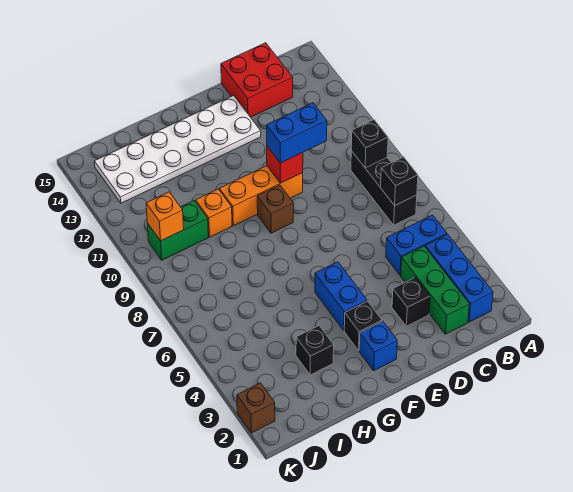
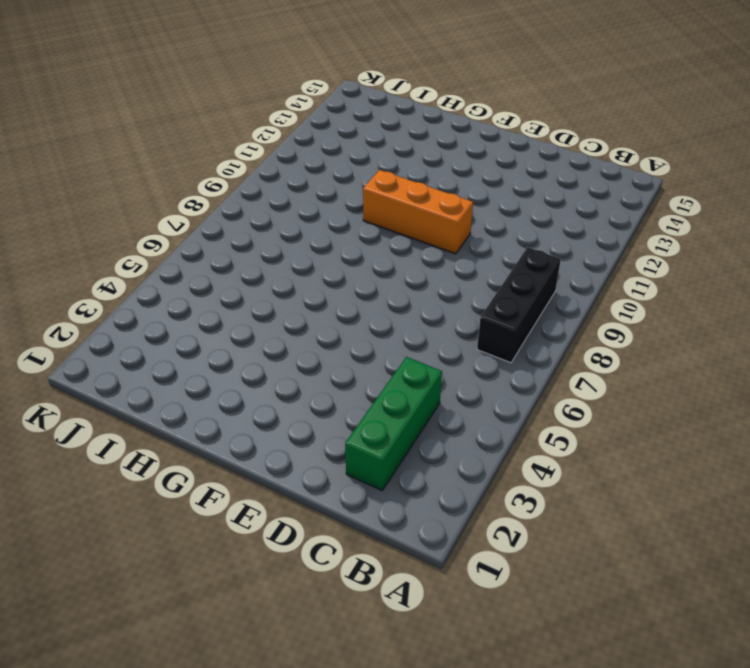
none -> blue brick B2:B4 level 1
none -> blue brick B5:C5 level 1
none -> red brick C14:D15 level 1

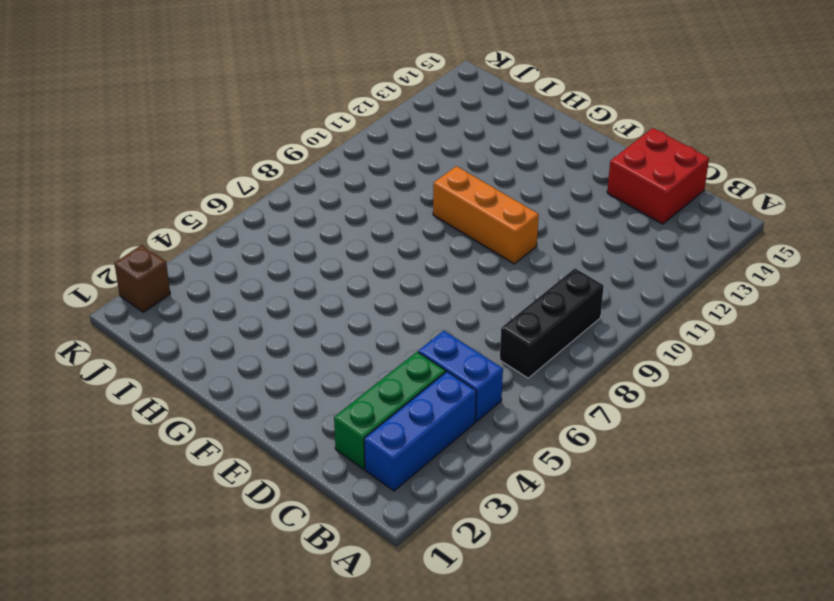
none -> black brick D3 level 1
none -> white plate E13:J14 level 1
none -> blue brick F2 level 1

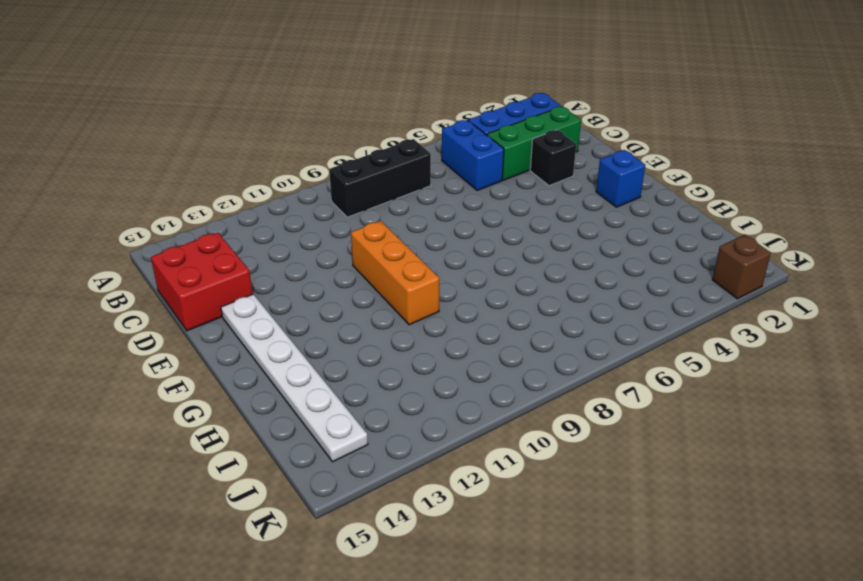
white plate E14:J14 level 1 -> white plate E13:J14 level 1
none -> black brick F3 level 1
none -> blue brick F4:F5 level 1
none -> brown brick F9 level 1

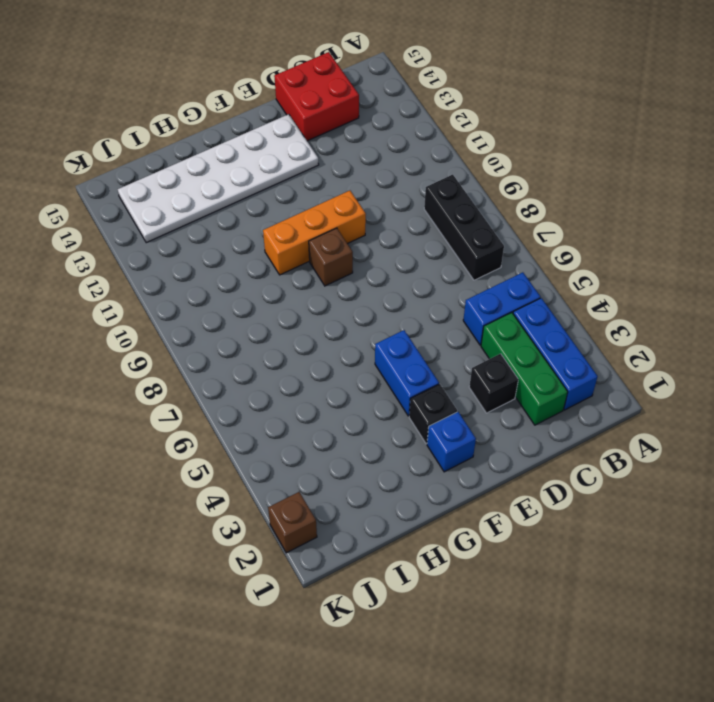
none -> black brick H3 level 1
none -> orange brick H10 level 1
none -> green brick I10:J10 level 1

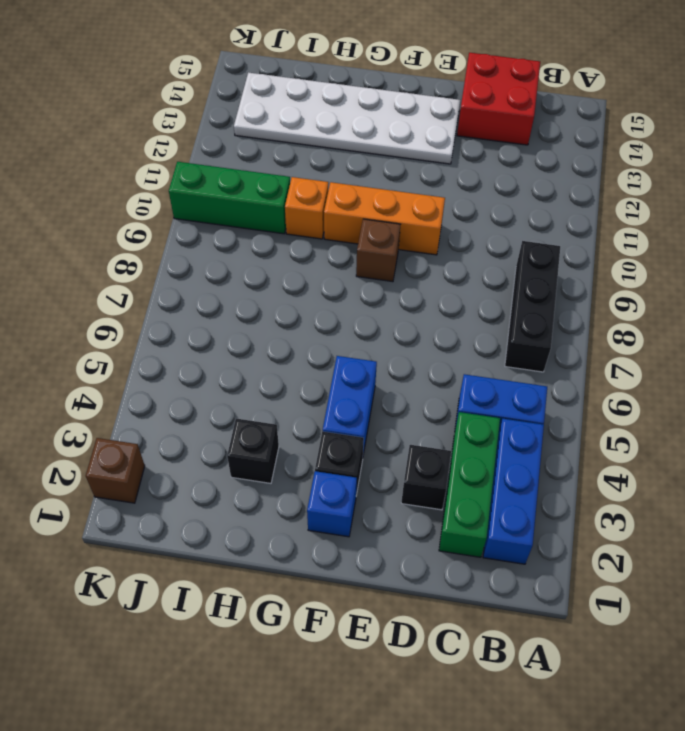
green brick I10:K10 level 1 -> green brick I10:J10 level 1
none -> black brick B7 level 2
none -> black brick B9 level 2
none -> red brick E10 level 2

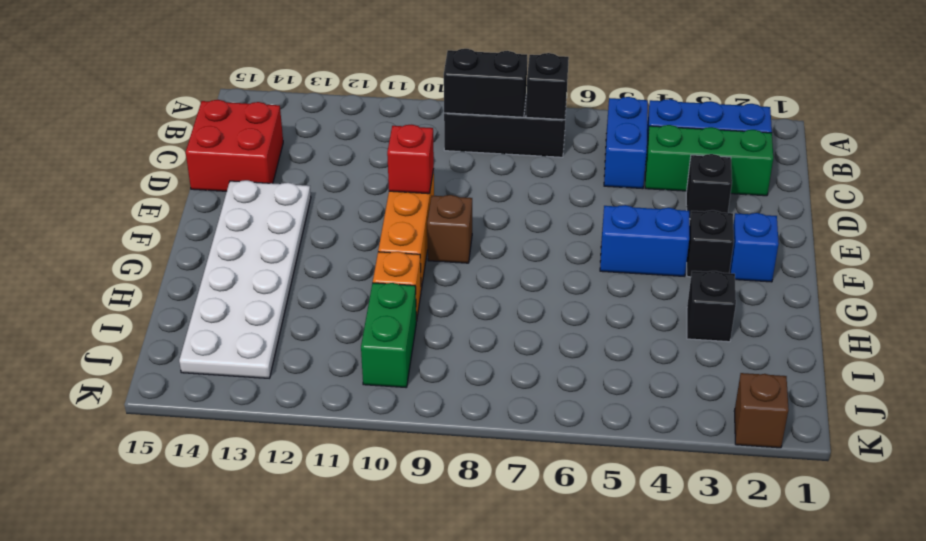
black brick B8:B9 level 2 -> black brick B9 level 2
none -> orange brick J10 level 2
none -> blue brick D10:E10 level 3

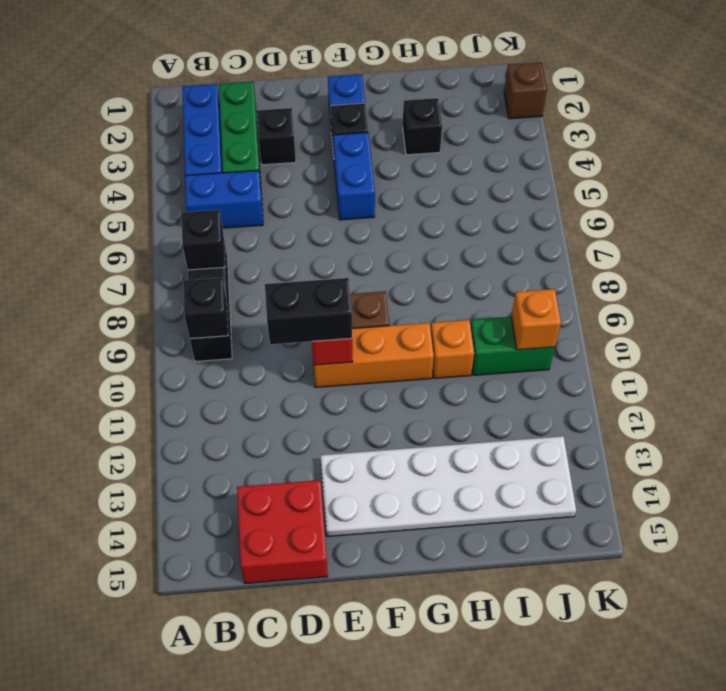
black brick D10:E10 level 3 -> blue brick D10:E10 level 3

